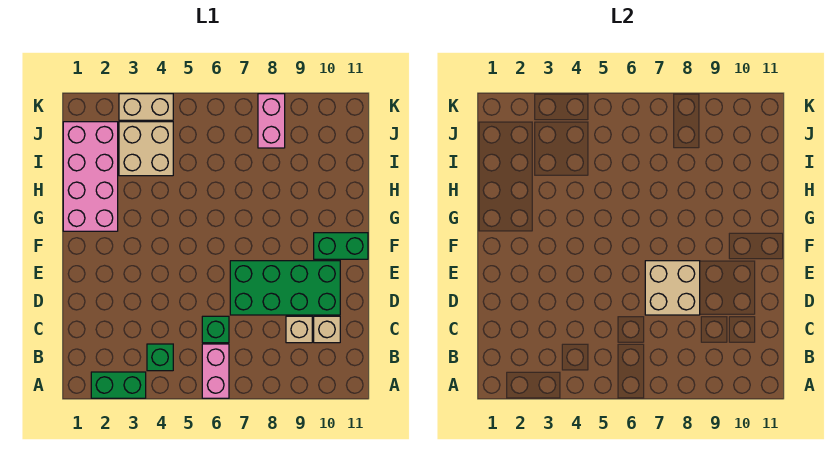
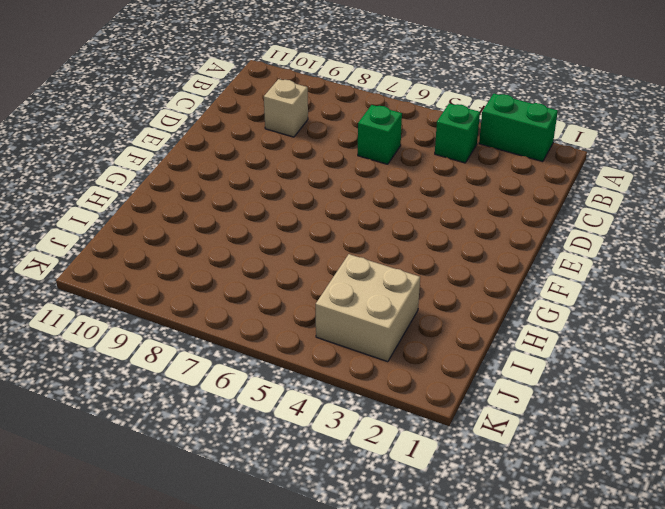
none -> pink brick A6:B6 level 1
none -> tan brick C10 level 1
none -> green brick D7:E10 level 1

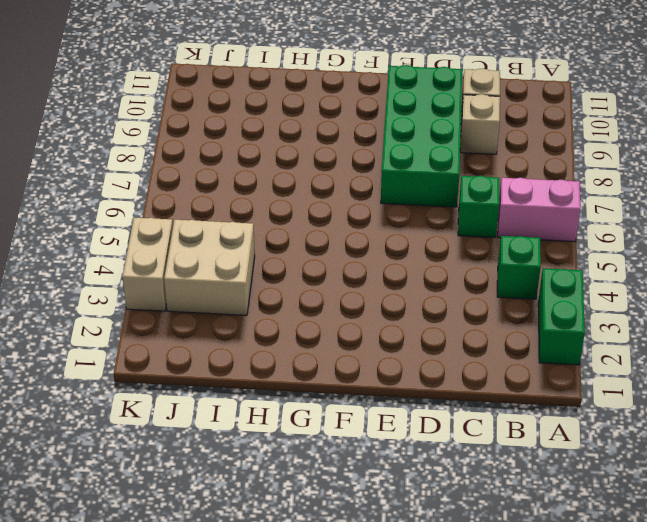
none -> green brick F10:F11 level 1
none -> pink brick G1:J2 level 1
none -> pink brick J8:K8 level 1

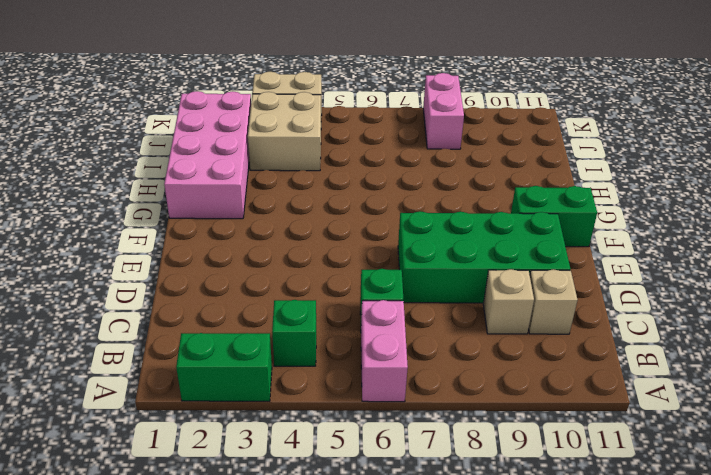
none -> tan brick D7:E8 level 2

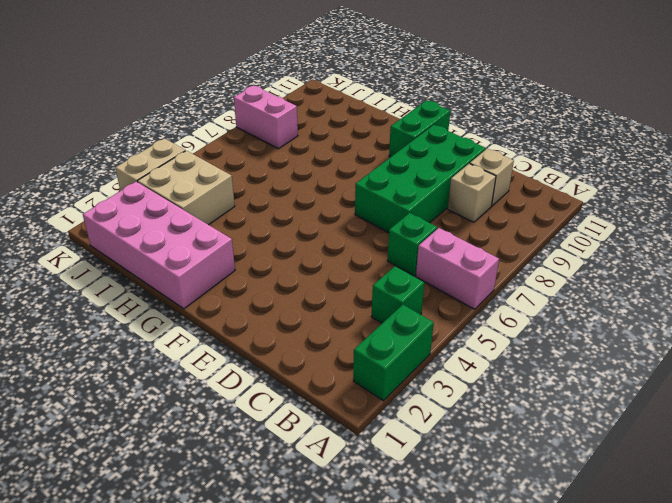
none -> tan brick D7:E8 level 2

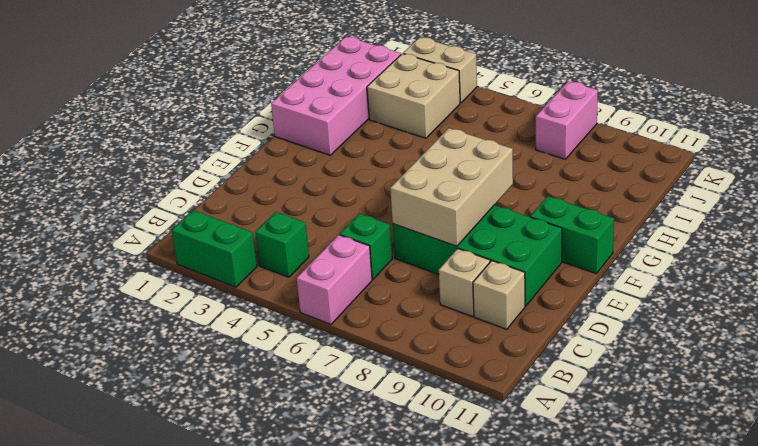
tan brick D7:F8 level 2 -> tan brick D7:E8 level 2

